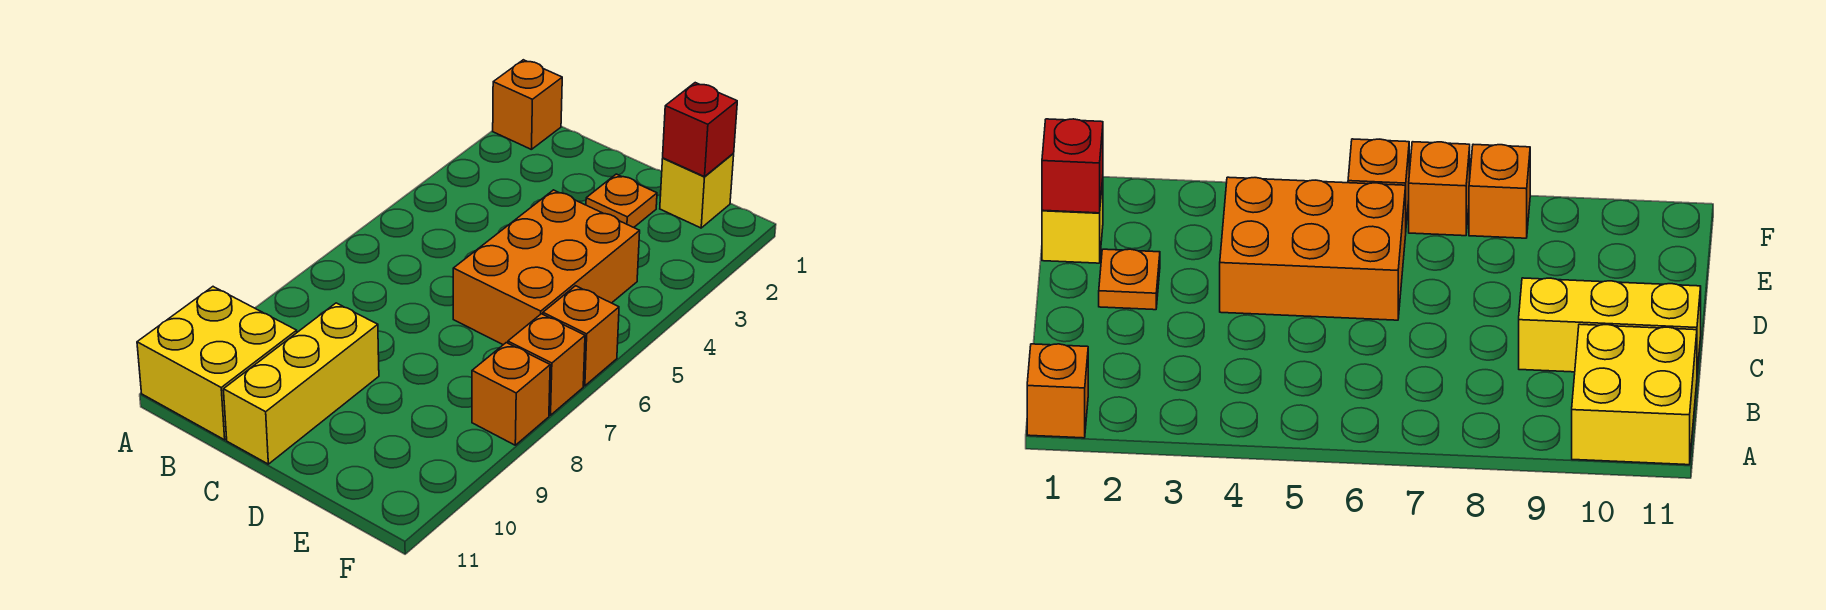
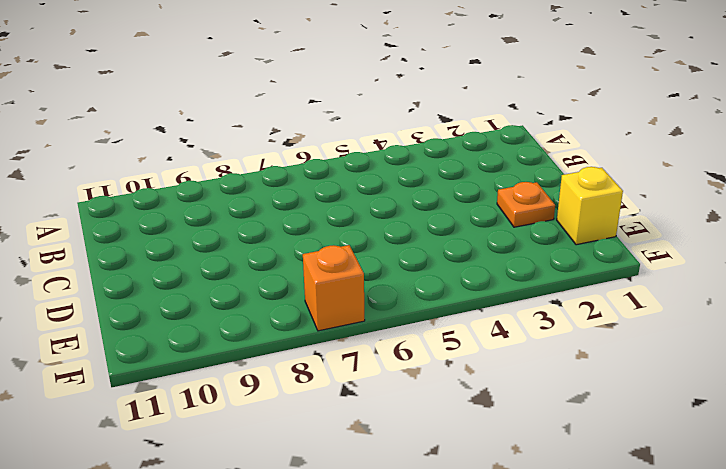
none -> orange brick A1 level 1
none -> yellow brick A10:B11 level 1

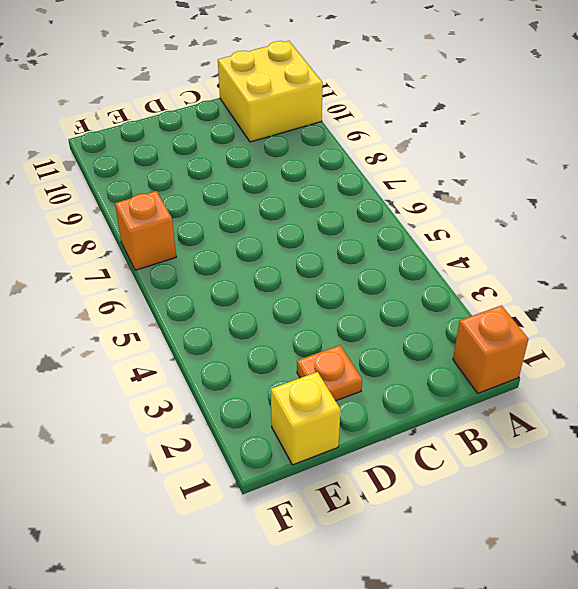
none -> yellow brick C9:C11 level 1
none -> orange brick D4:E6 level 1

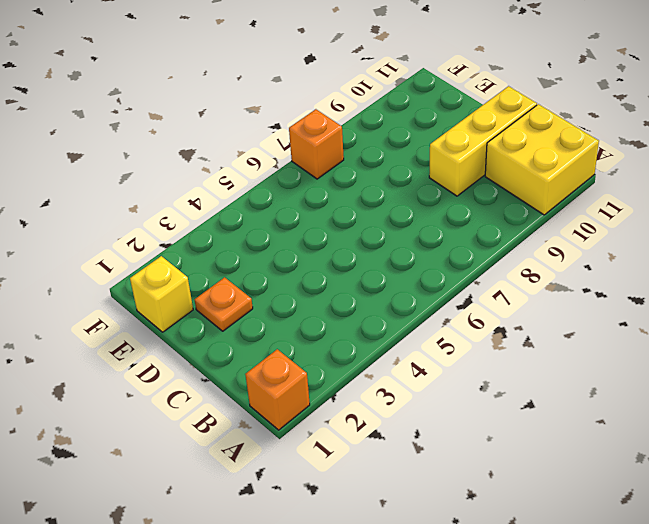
none -> orange brick D4:E6 level 1
none -> orange brick F6 level 1

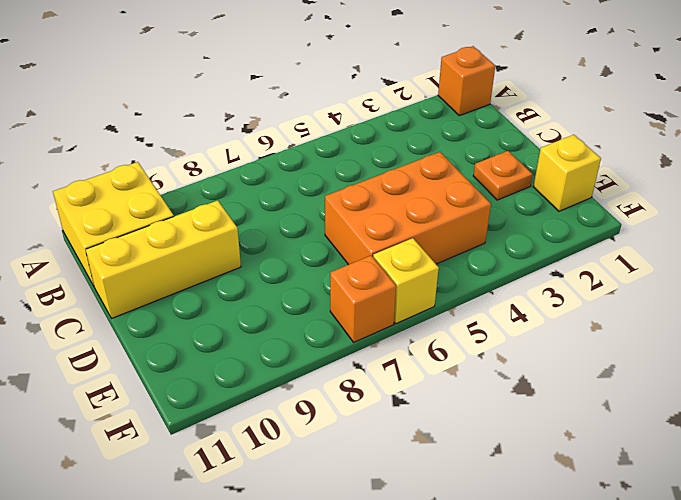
yellow brick F6 level 1 -> orange brick F6 level 1
none -> orange brick F8 level 1
none -> red brick E1 level 2

